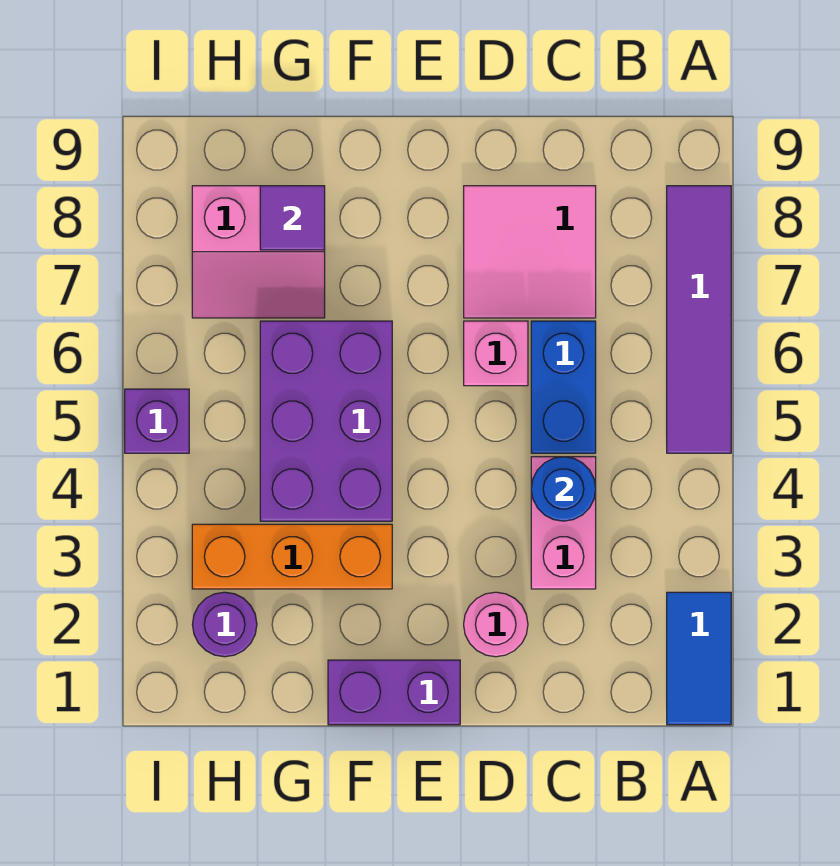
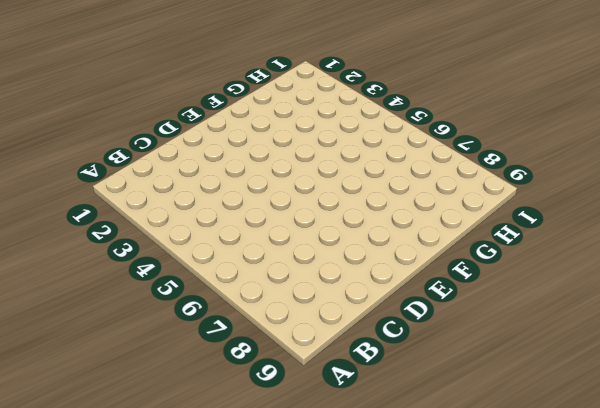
none -> blue tile A1:A2 level 1
none -> purple tile A5:A8 level 1
none -> pink brick C3:C4 level 1

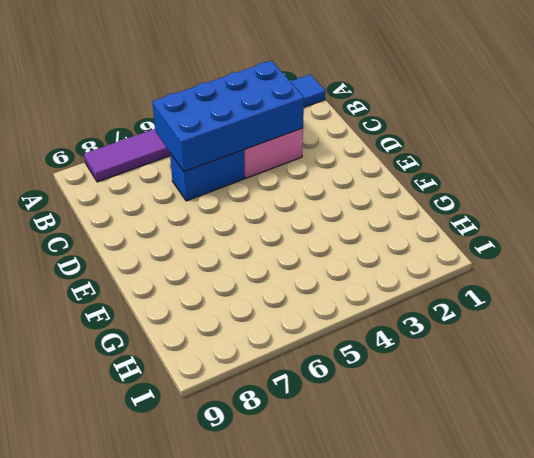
blue brick B3:C6 level 2 -> blue round brick C4 level 2
none -> pink tile C7:D8 level 1
none -> pink round brick D2 level 1
none -> pink brick D6 level 1

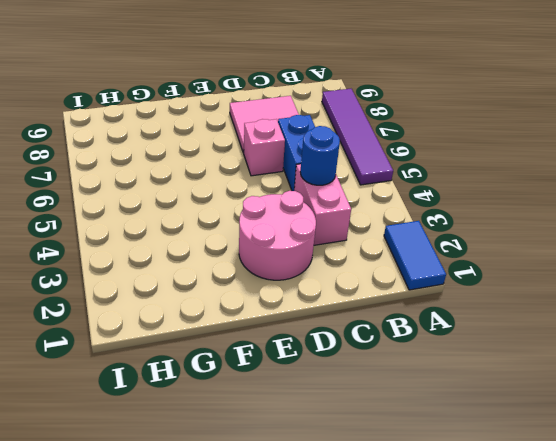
pink round brick D2:E3 level 1 -> pink round brick D2 level 1
none -> purple brick E1:F1 level 1
none -> orange brick F3:H3 level 1
none -> purple brick F4:G6 level 1

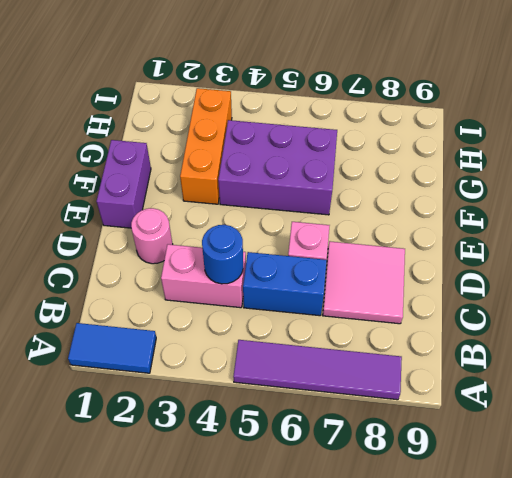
none -> pink slope G7:H8 level 1 top 8
none -> purple round brick H2 level 1
none -> purple brick I5 level 1

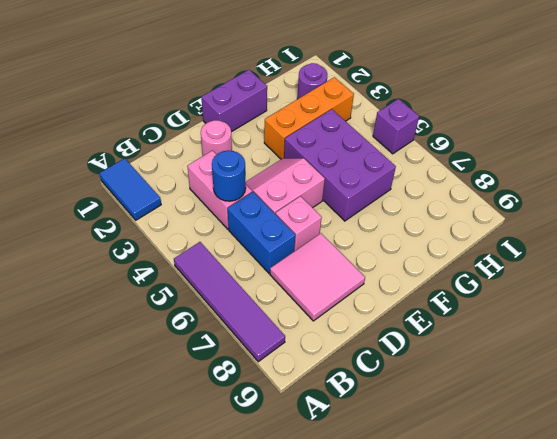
pink slope D4:E5 level 1 top 5 -> pink slope G7:H8 level 1 top 8
none -> purple tile G8 level 2

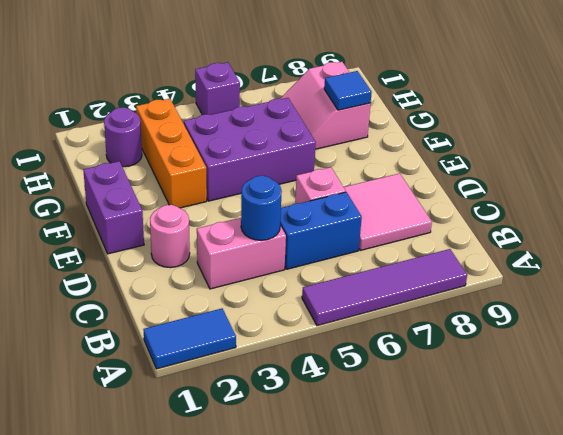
blue tile G8 level 2 -> purple tile G8 level 2

